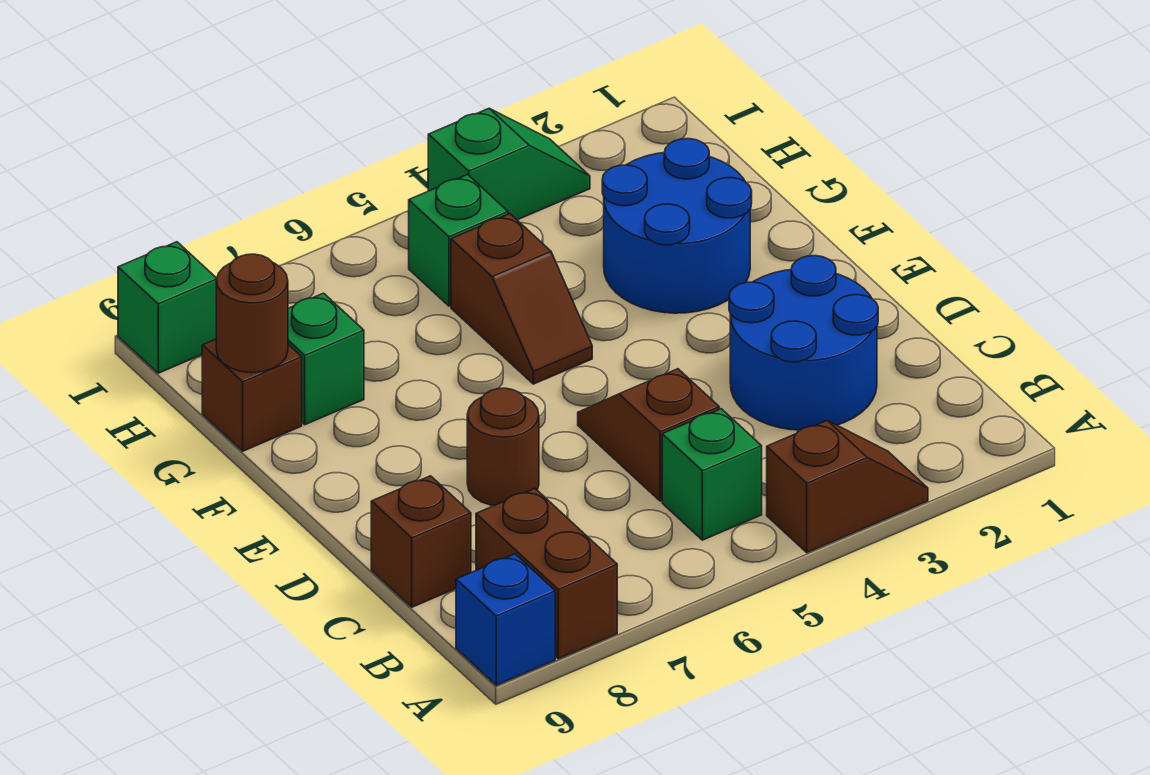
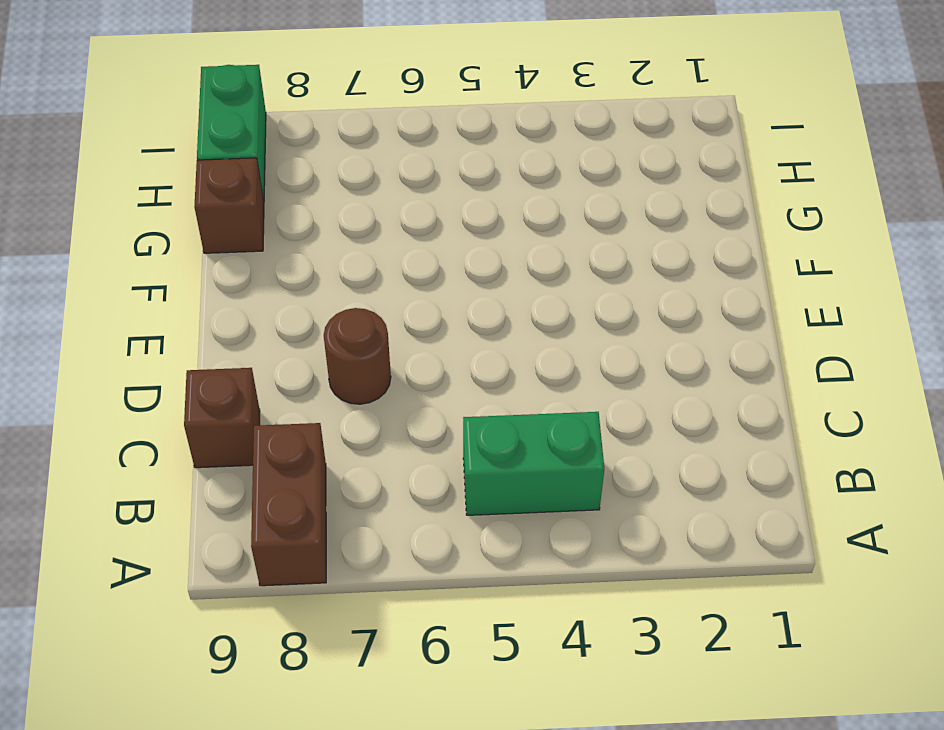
green brick B4:B5 level 1 -> green brick B5 level 1
green brick H9:I9 level 1 -> green brick I9 level 1
none -> brown slope A3:A4 level 1 top 4
none -> blue brick A9 level 1
none -> blue round brick C2:D3 level 1

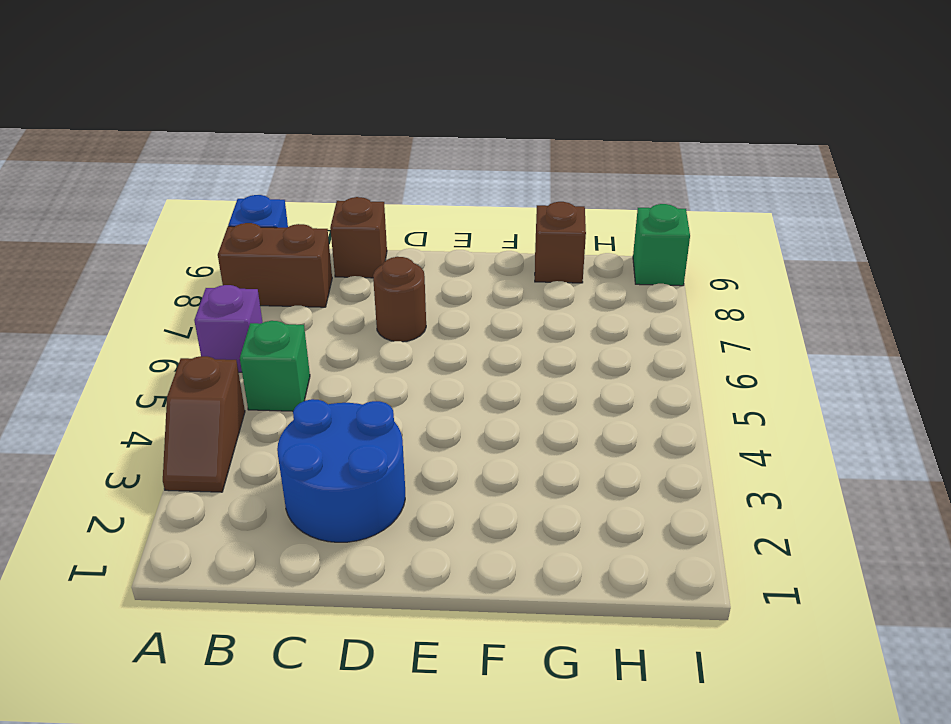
purple brick A6 level 1 -> none
none -> brown slope C5:D5 level 1 top C
none -> blue round brick F2:G3 level 1
none -> brown slope F5:G5 level 1 top G

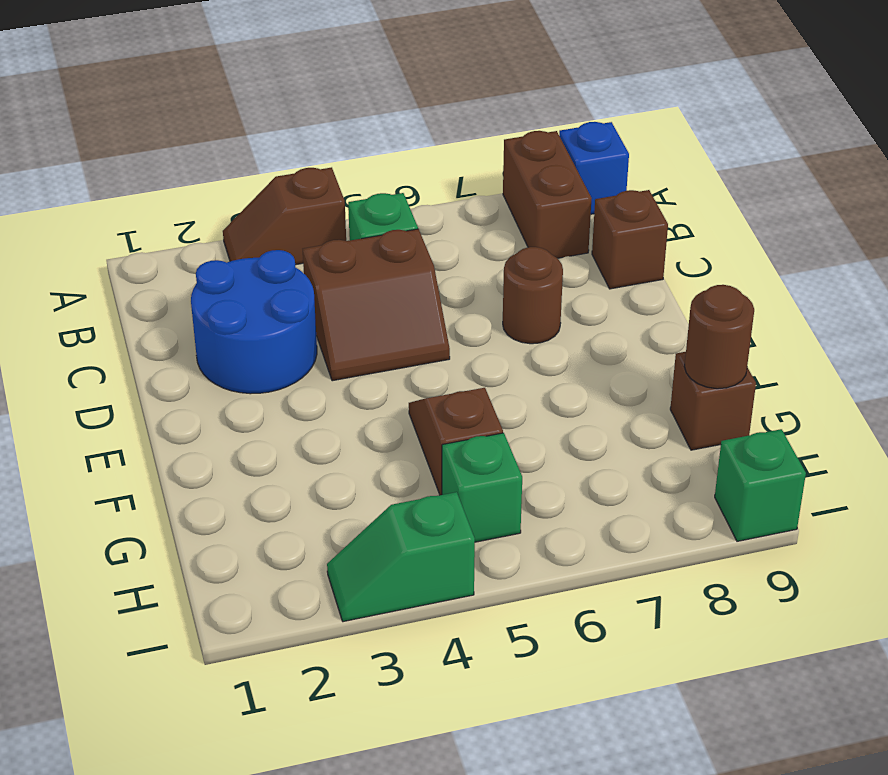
brown slope C4:D5 level 1 top C -> brown slope C5:D5 level 1 top C
none -> blue round brick F2:G3 level 1
none -> green brick G8 level 1

